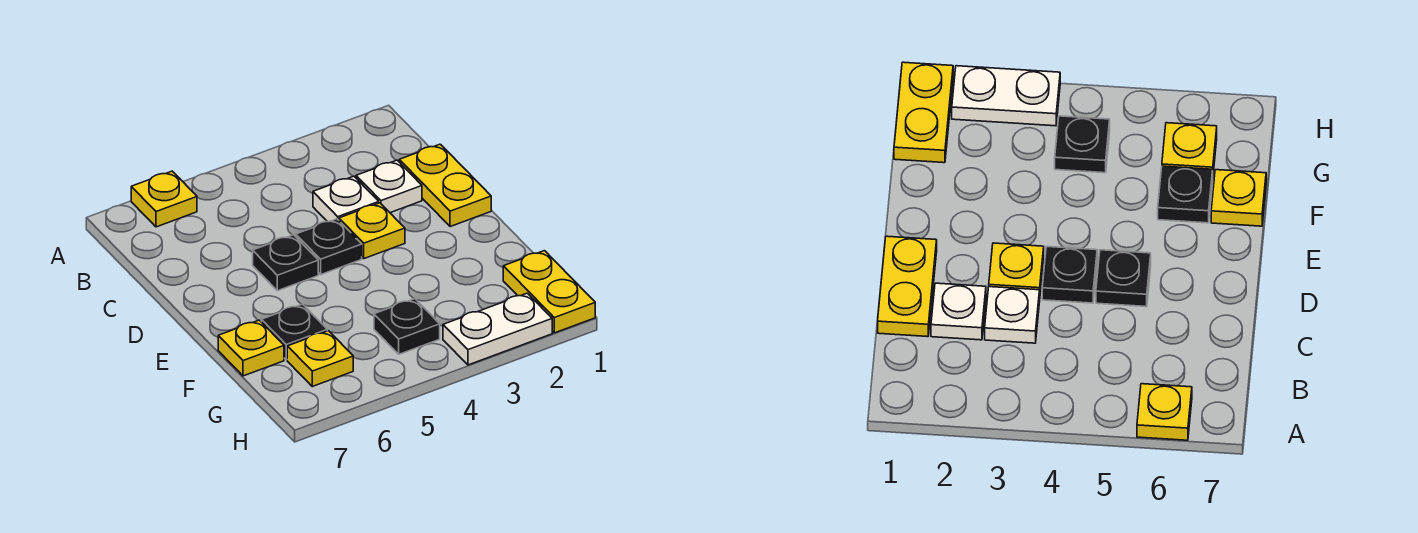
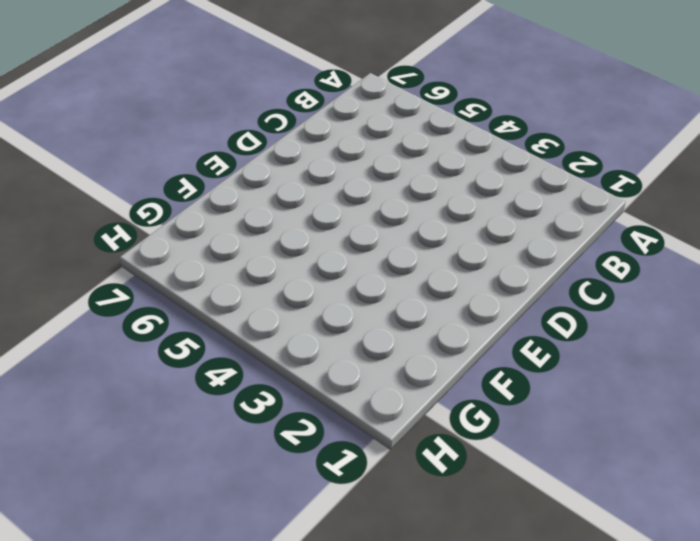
none -> yellow plate A6 level 1
none -> yellow plate C1:D1 level 1
none -> white plate C2 level 1

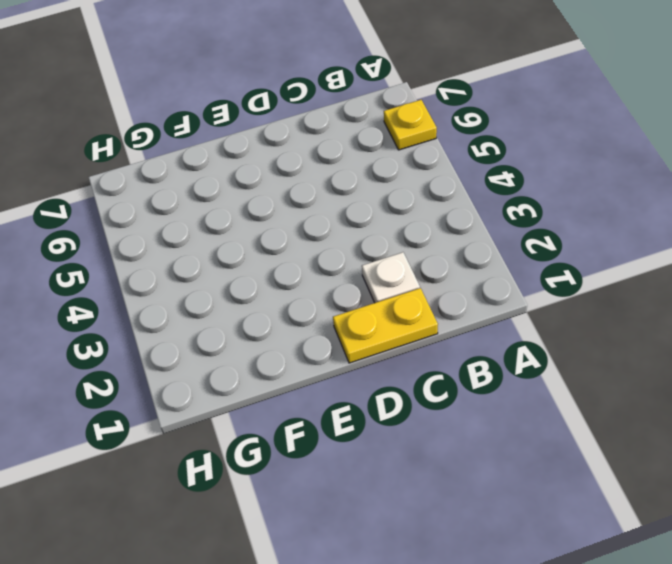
none -> white plate C3 level 1
none -> yellow plate D3 level 1
none -> black plate D4 level 1

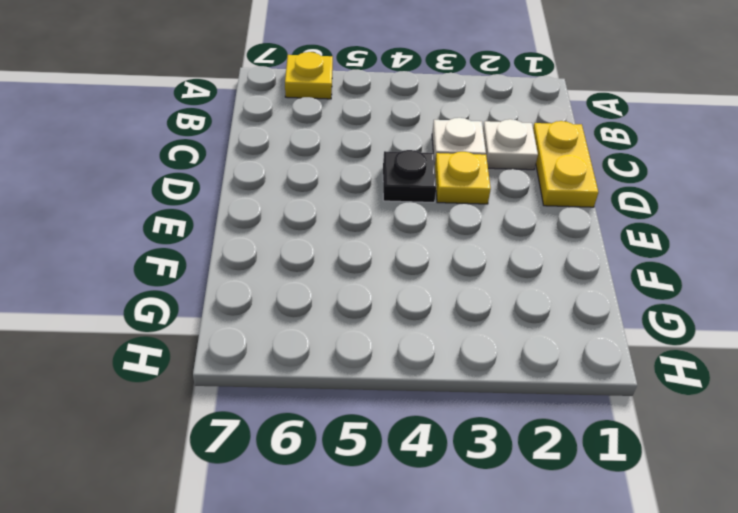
none -> black plate D5 level 1
none -> black plate F6 level 1
none -> yellow plate F7 level 1

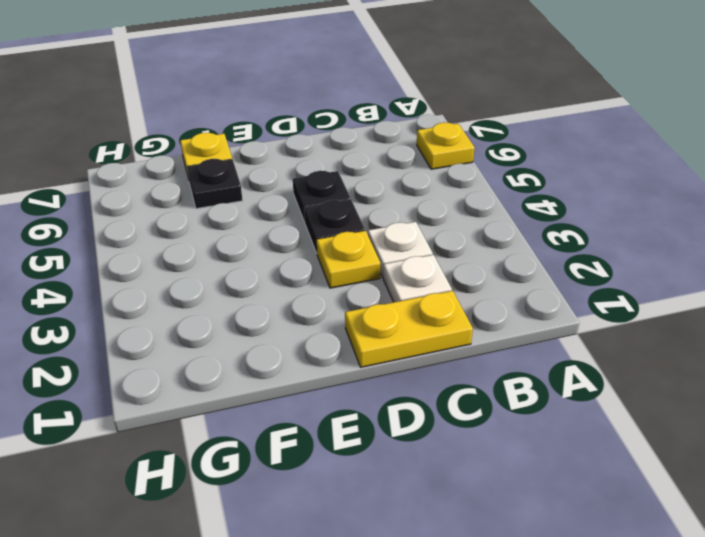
none -> yellow plate G1:H1 level 1
none -> black plate G4 level 1
none -> yellow plate G6 level 1

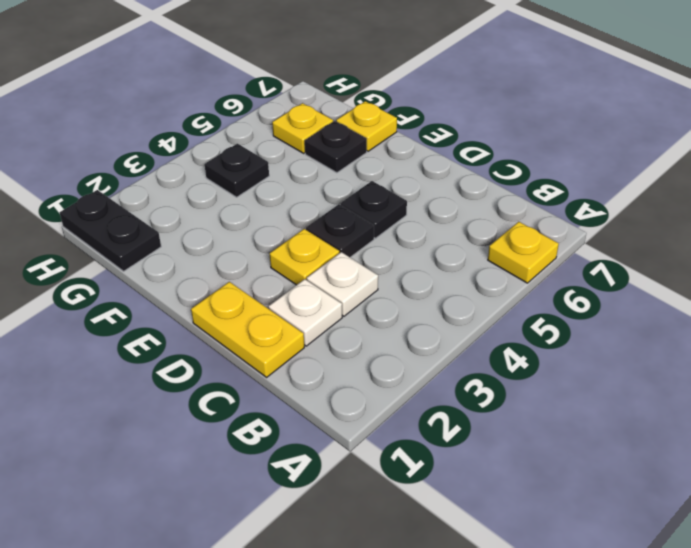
black plate G1:H1 level 1 -> yellow plate G1:H1 level 1
none -> white plate H2:H3 level 1

